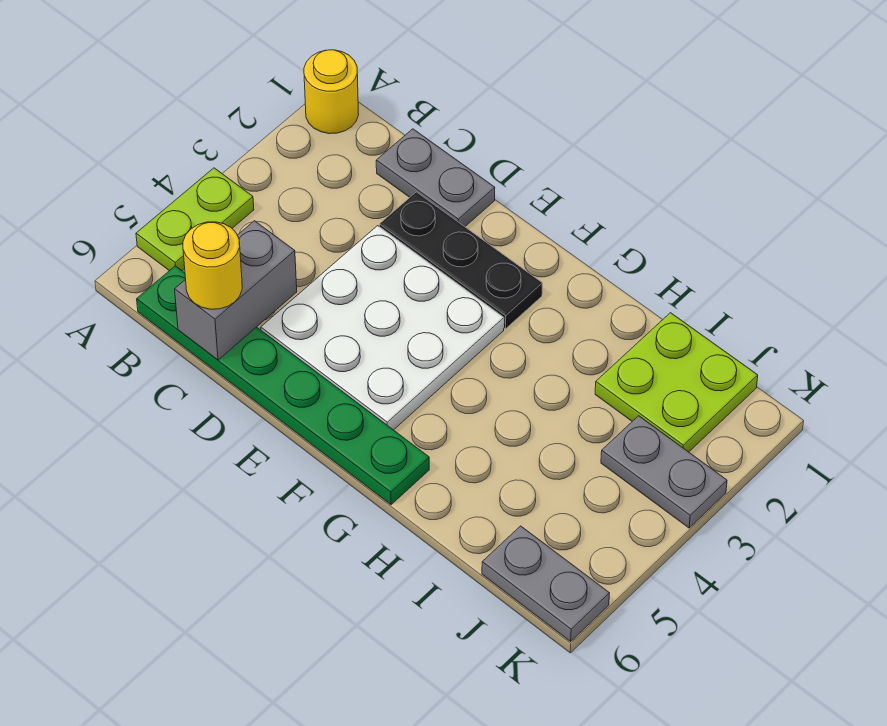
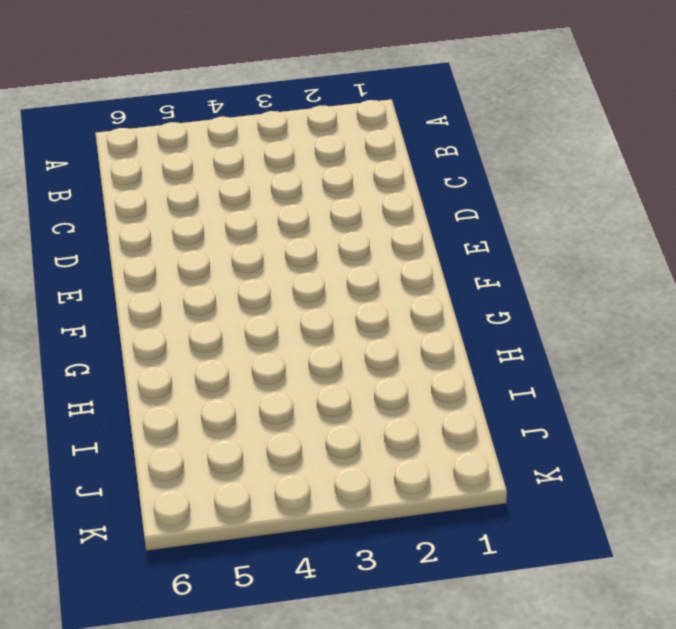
none -> yellow round brick A1 level 1
none -> lime plate A4:A5 level 1

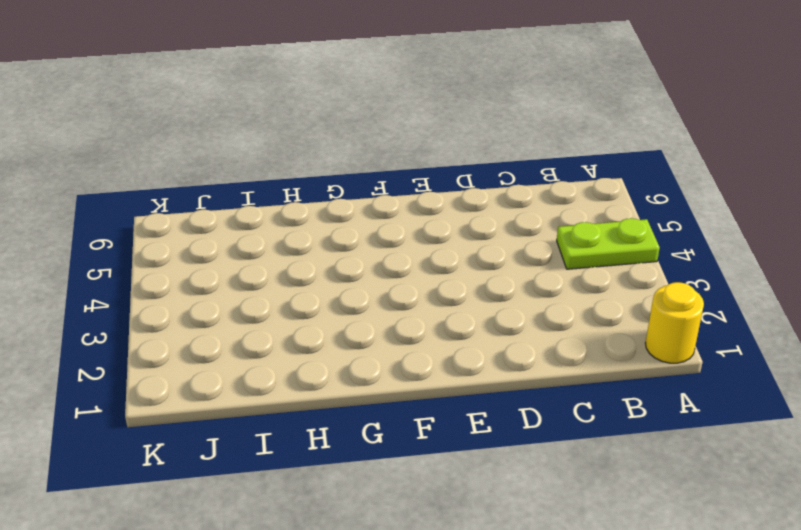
lime plate A4:B4 level 1 -> lime plate A4:A5 level 1
none -> green plate B6:G6 level 1
none -> grey plate C1:D1 level 1

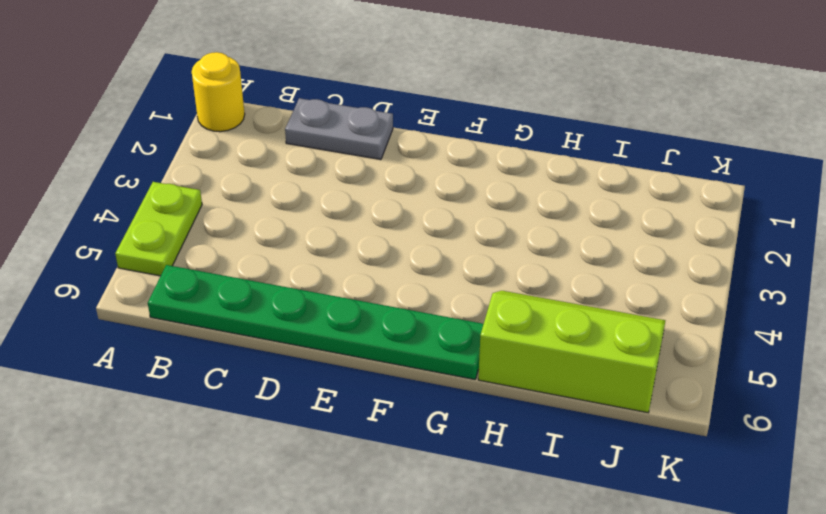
lime slope H5:J6 level 1 top 6 -> grey plate J6:K6 level 1
none -> black plate D2:F2 level 1
none -> white plate D3:F5 level 1

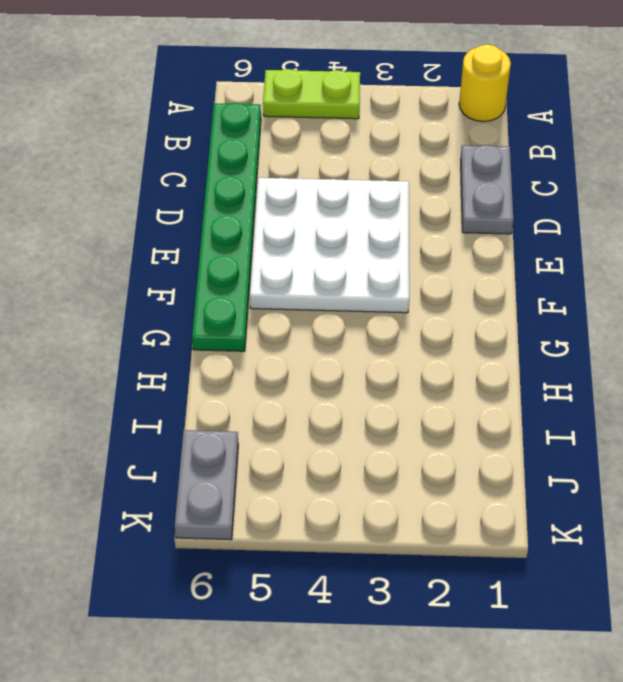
none -> black plate D2:F2 level 1
none -> lime plate I1:J2 level 1

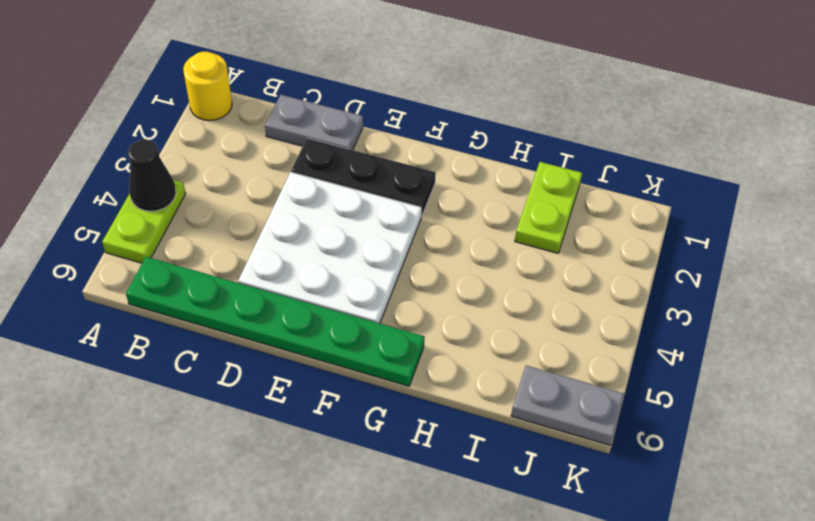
black cone A4 level 2 -> none
lime plate I1:I2 level 1 -> lime plate I1:J2 level 1
none -> grey plate J3:K3 level 1
none -> grey brick C5:C6 level 2

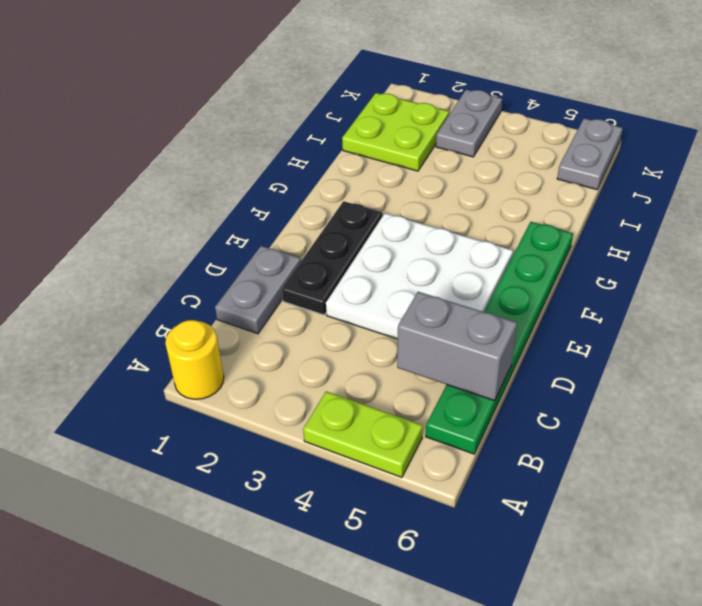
none -> yellow round brick C6 level 3

